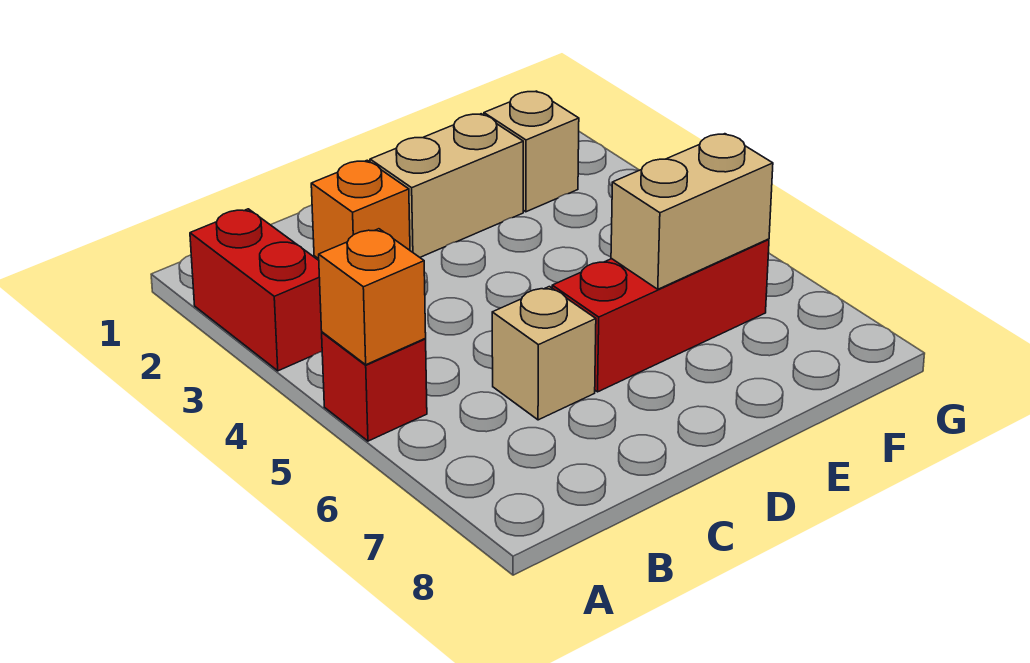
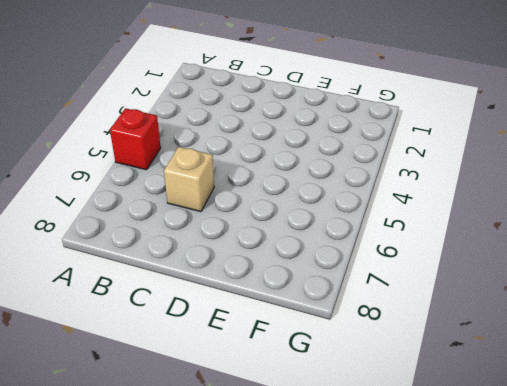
none -> red brick A2:A3 level 1
none -> orange brick C2 level 1

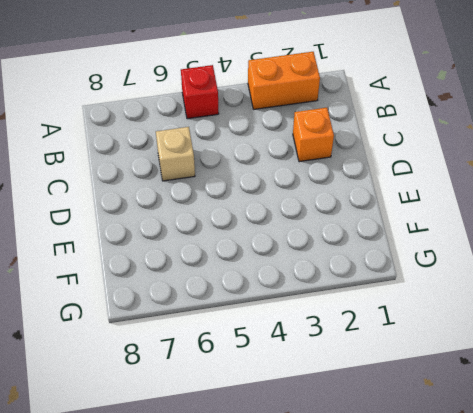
orange brick A2:A3 level 1 -> red brick A2:A3 level 1
none -> tan brick D2:E2 level 1
none -> red brick D6:F6 level 1

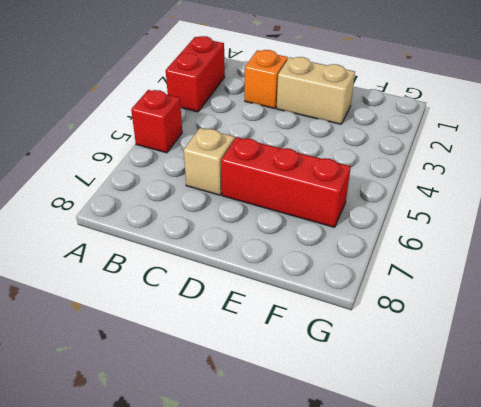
none -> tan brick F2 level 1
none -> orange brick A5 level 2

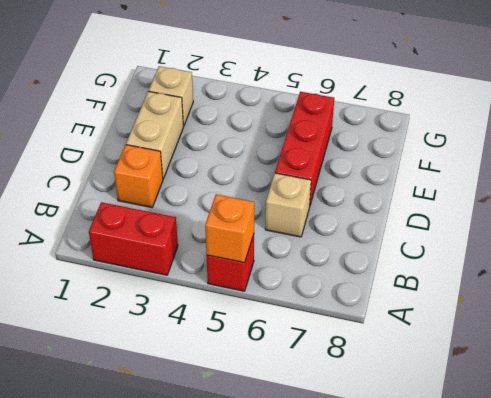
none -> tan brick E6:F6 level 2

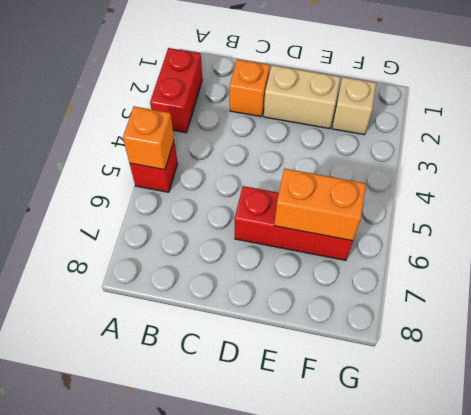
orange brick E6:F6 level 2 -> tan brick E6:F6 level 2
none -> tan brick C6 level 1

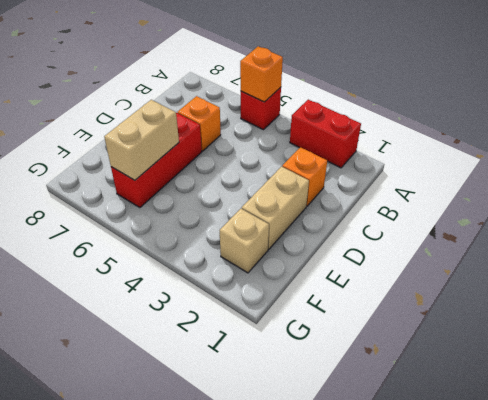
orange brick C6 level 1 -> tan brick C6 level 1

